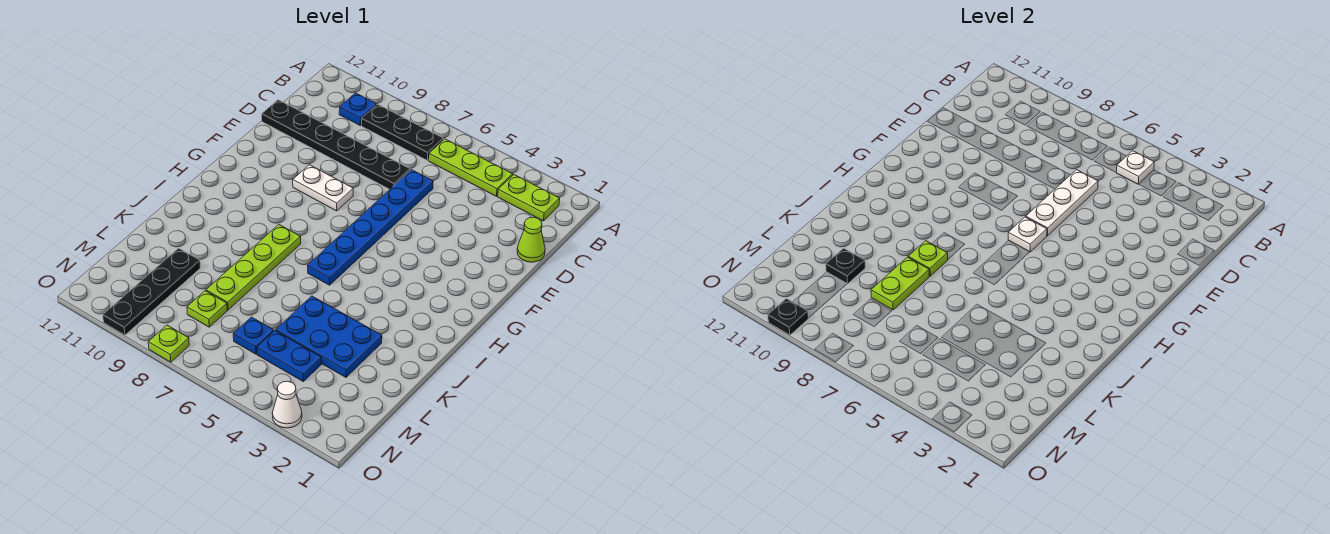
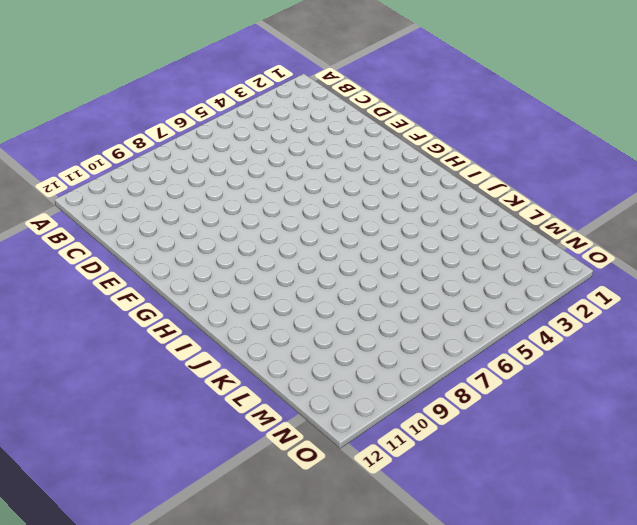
none -> lime plate B2:B3 level 1
none -> lime plate B4:B6 level 1
none -> black plate B7:B9 level 1

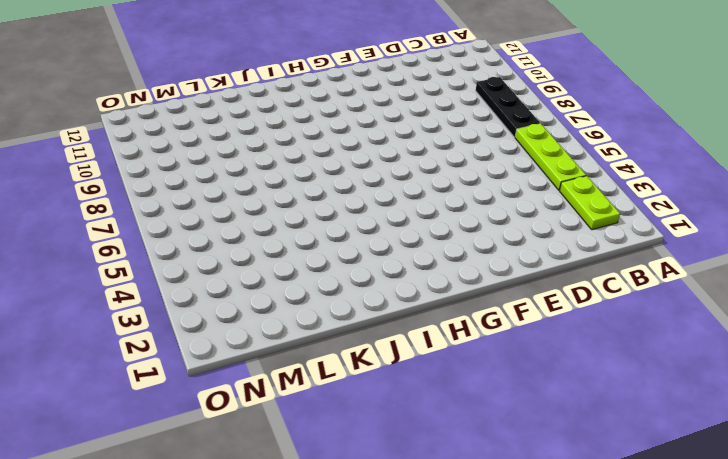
none -> blue plate B10 level 1
none -> lime cone D1 level 1
none -> blue plate D6:I6 level 1

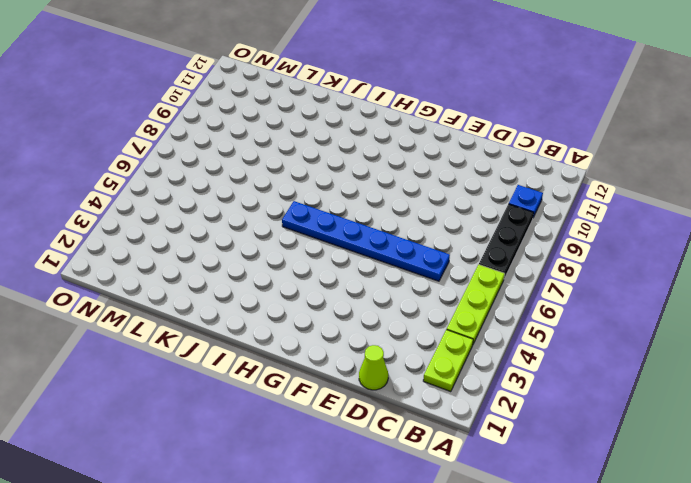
none -> black plate D7:D12 level 1
none -> white plate F8:F9 level 1
none -> lime plate I8:L8 level 1

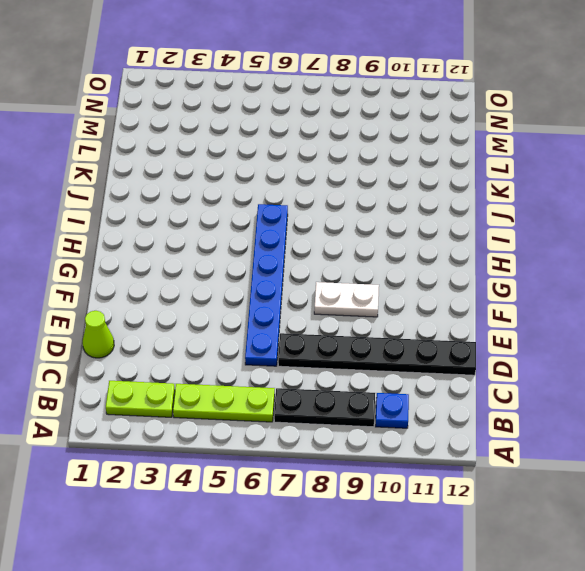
none -> lime plate I8:L8 level 1
none -> blue plate K3:L5 level 1
none -> black plate L10:O10 level 1

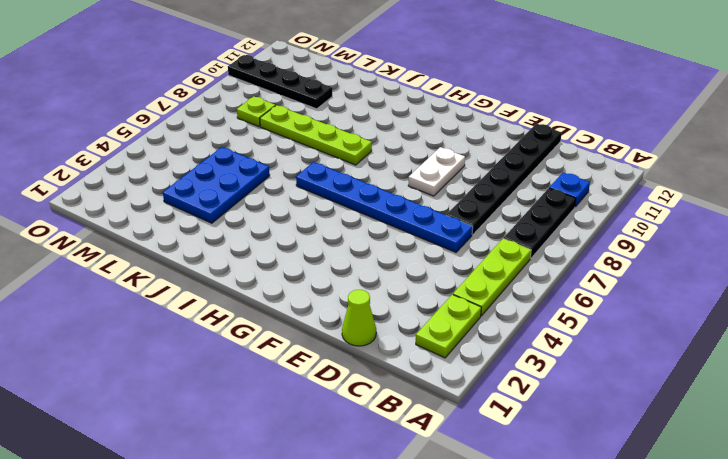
none -> blue plate M4:M5 level 1
none -> blue plate M6 level 1
none -> white cone O3 level 1

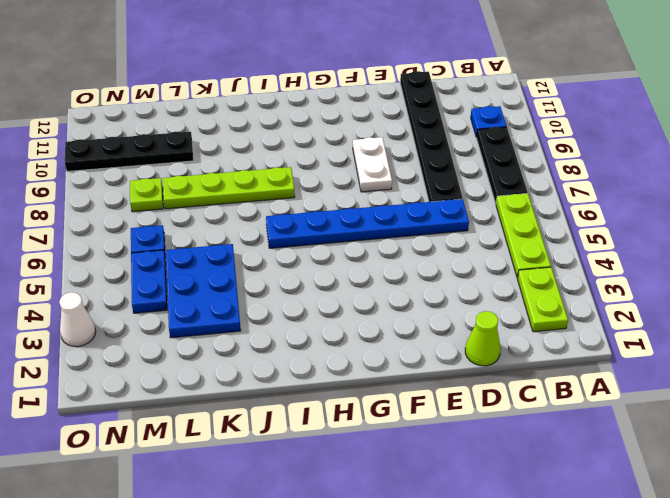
none -> lime plate O8 level 1
none -> white plate B5 level 2
none -> white plate D6:F6 level 2

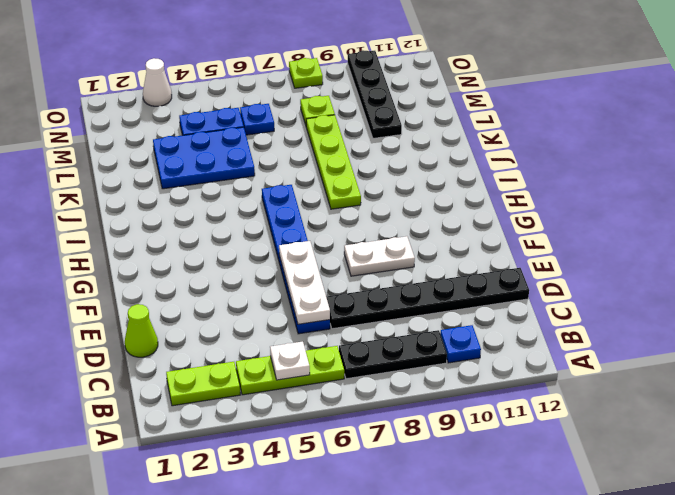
none -> white plate G6 level 2
none -> lime plate J8 level 2
none -> lime plate K8:L8 level 2

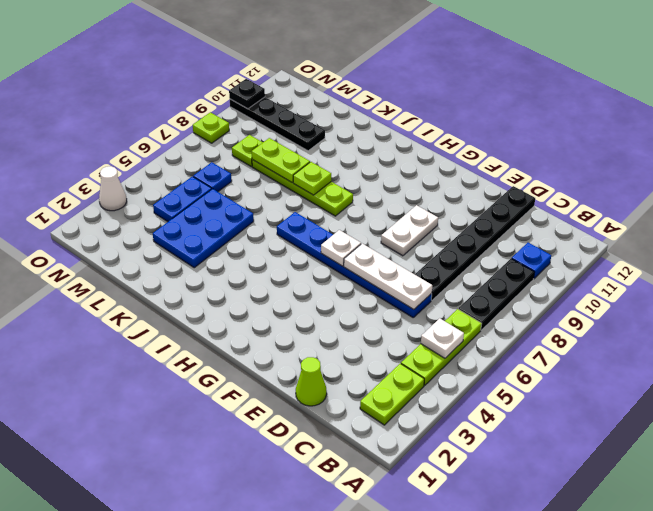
none -> black plate L10 level 2

